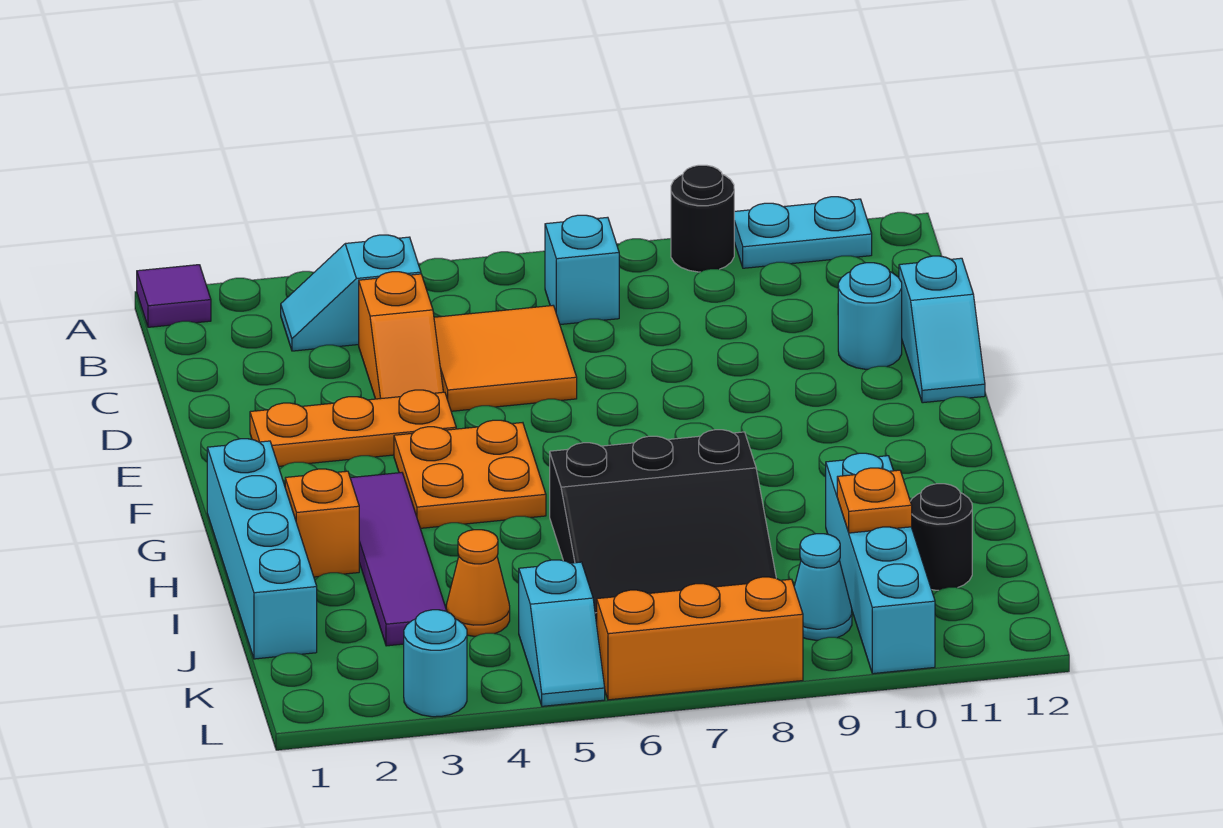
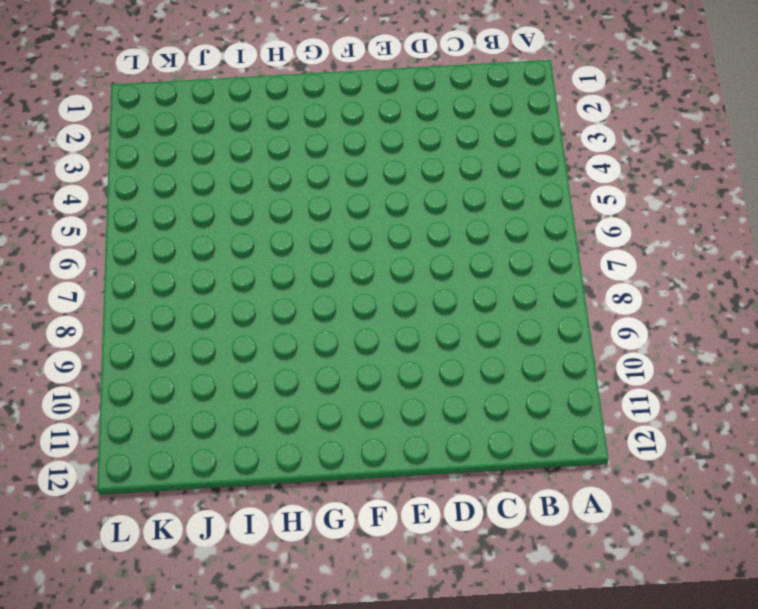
none -> purple tile A1 level 1
none -> black round brick A9 level 1
none -> cyan plate A10:A11 level 1

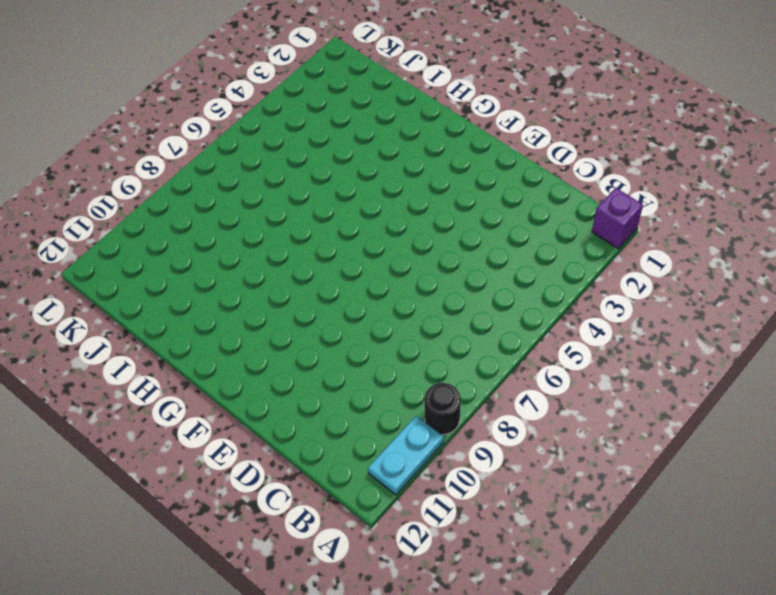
purple brick A1 level 1 -> purple tile A1 level 1
none -> cyan slope B3:B4 level 1 top 4
none -> cyan brick B7 level 1
none -> orange slope C4:D4 level 1 top C

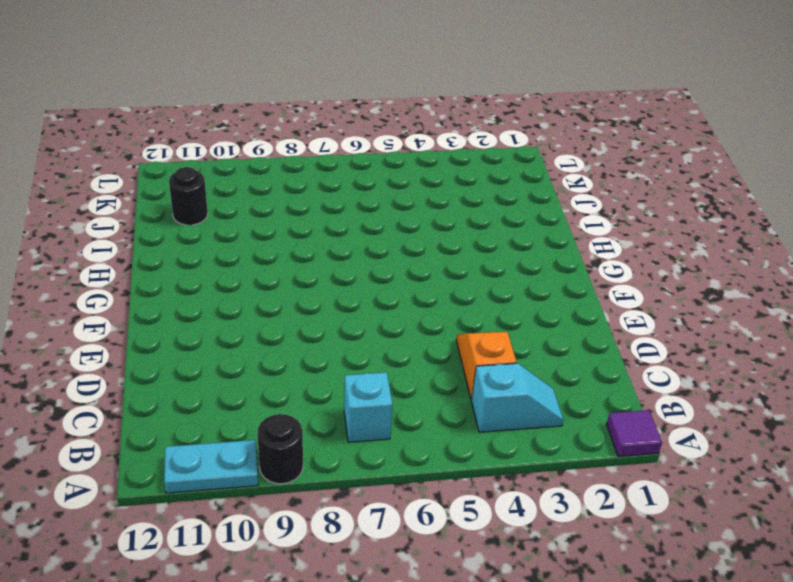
none -> orange tile C5:D6 level 1
none -> cyan round brick D11 level 1
none -> cyan slope D12:E12 level 1 top D

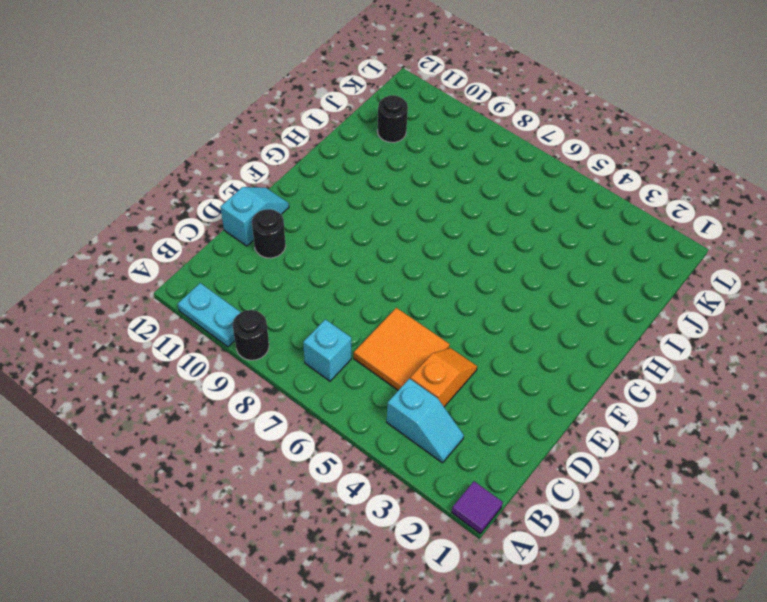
black round brick D11 level 1 -> cyan round brick D11 level 1
none -> orange plate E2:E4 level 1
none -> orange plate F4:G5 level 1
none -> cyan brick G1:J1 level 1

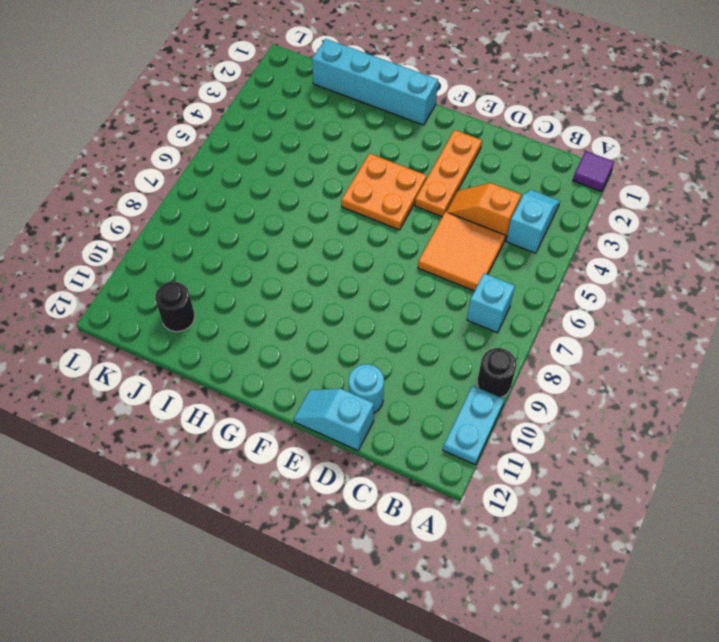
none -> purple tile G3:J3 level 1
none -> orange brick H2 level 1
none -> black slope H6:J8 level 1 top H

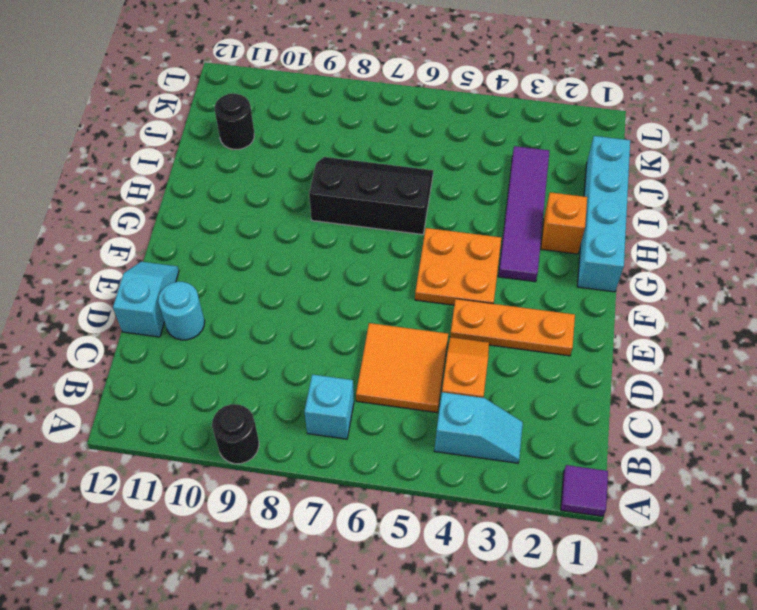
black slope H6:I8 level 1 top H -> black slope H6:J8 level 1 top H
none -> cyan plate A10:A11 level 1
none -> cyan brick I10:L10 level 1
none -> orange cone J4 level 1

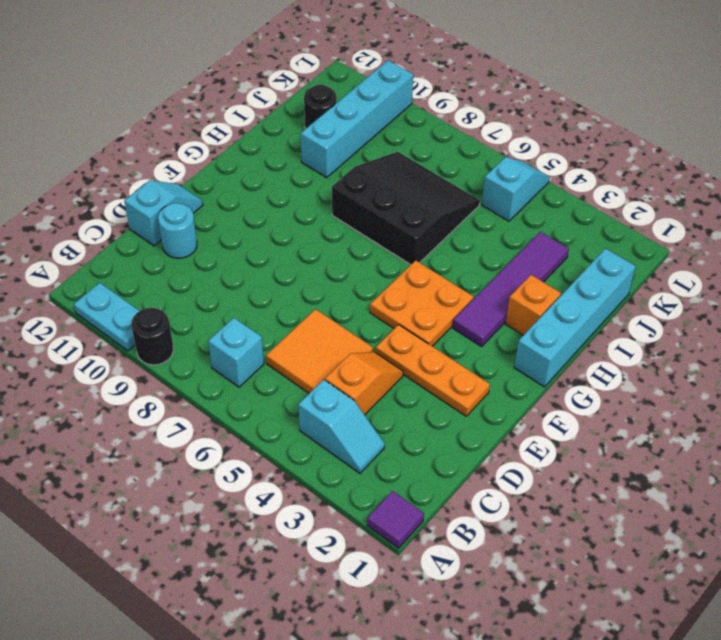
none -> orange cone J4 level 1
none -> cyan cone K9 level 1
none -> cyan round brick L3 level 1

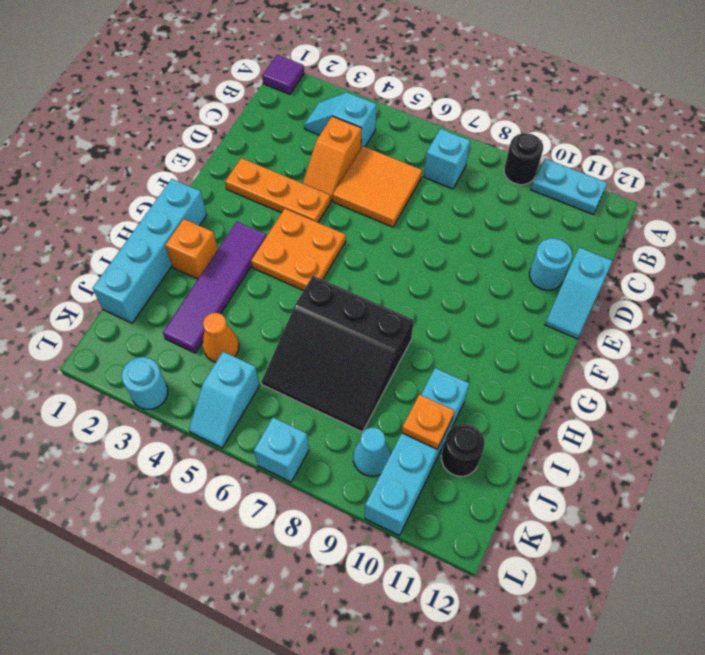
cyan brick L7 level 1 -> orange brick L6:L8 level 1

